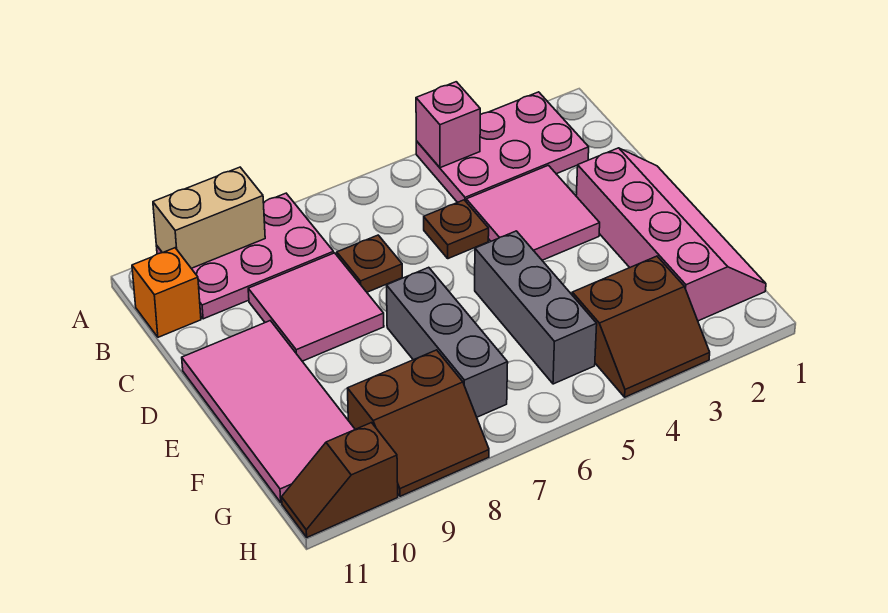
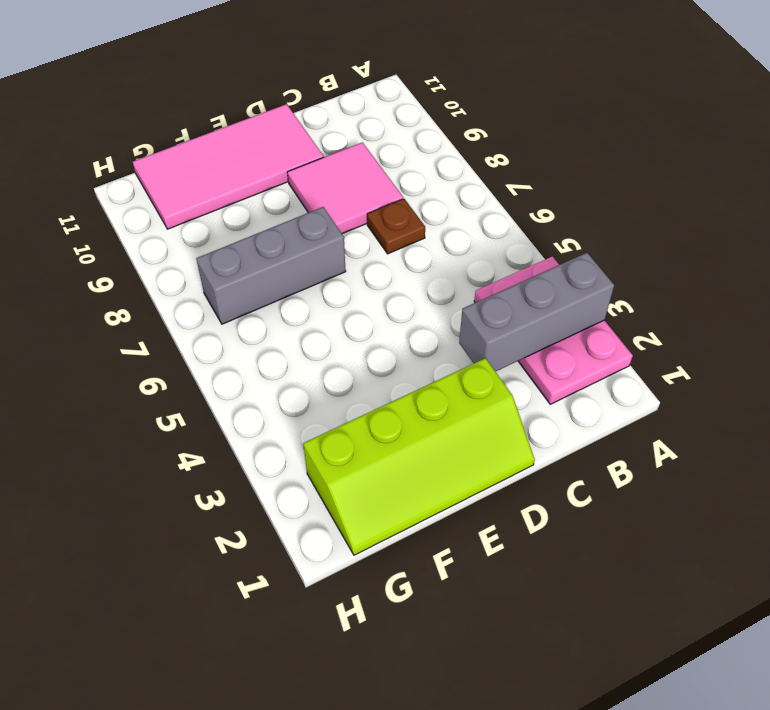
grey brick A3:C3 level 2 -> grey brick E5:G5 level 1
lime slope D1:G2 level 1 top 2 -> pink slope D1:G2 level 1 top 2
none -> pink plate A8:B10 level 1
none -> orange brick B11 level 1
none -> pink tile C3:D4 level 1

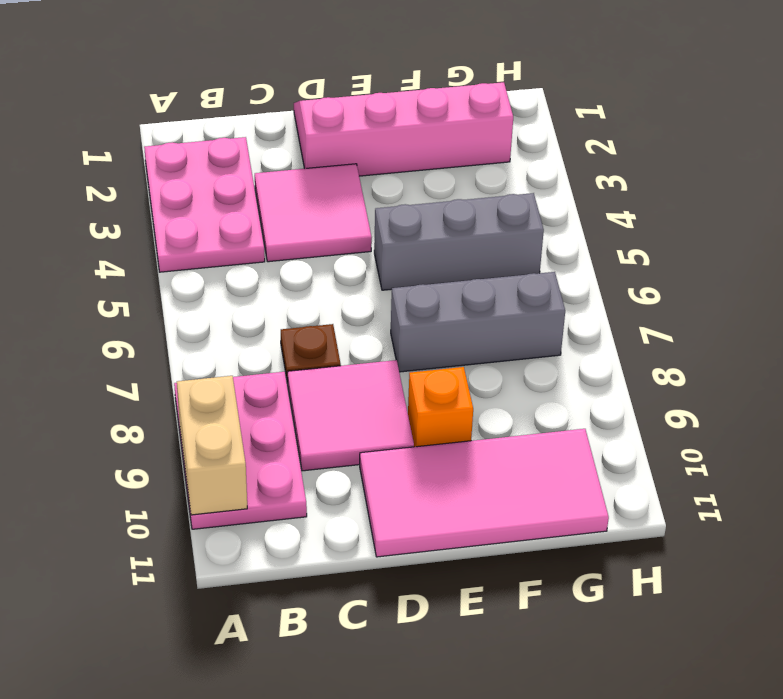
orange brick E9 level 1 -> orange brick B11 level 1
none -> brown plate C5 level 1
none -> brown slope G3:H4 level 1 top G
none -> brown slope G8:H9 level 1 top G

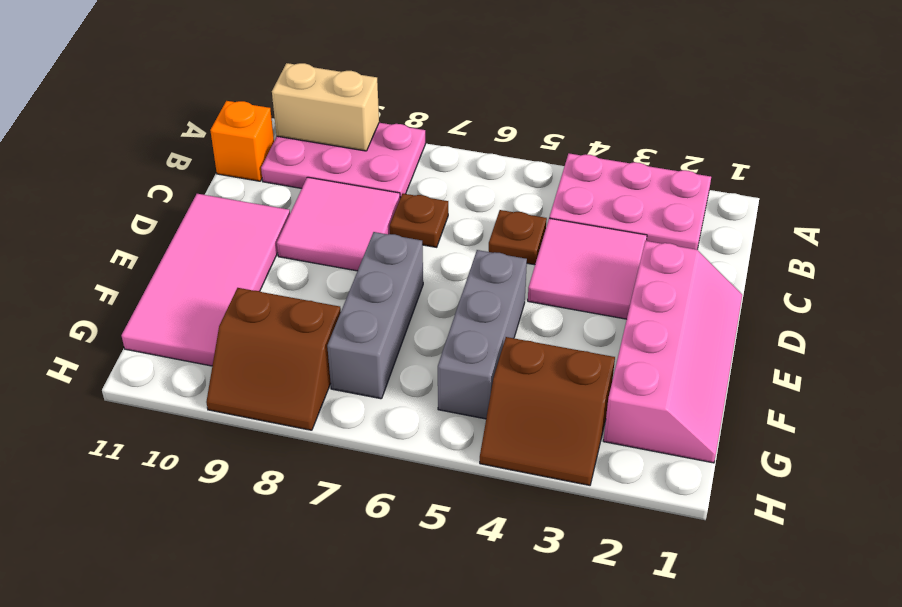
none -> brown slope H10:H11 level 1 top 10
none -> pink brick A4 level 2

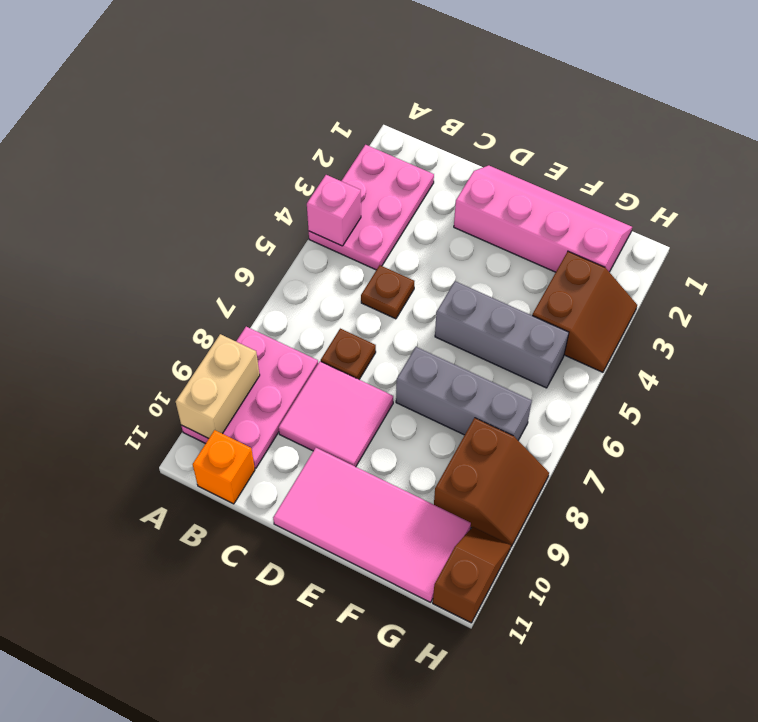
brown slope H10:H11 level 1 top 11 -> brown slope H10:H11 level 1 top 10
none -> pink tile C3:D4 level 1

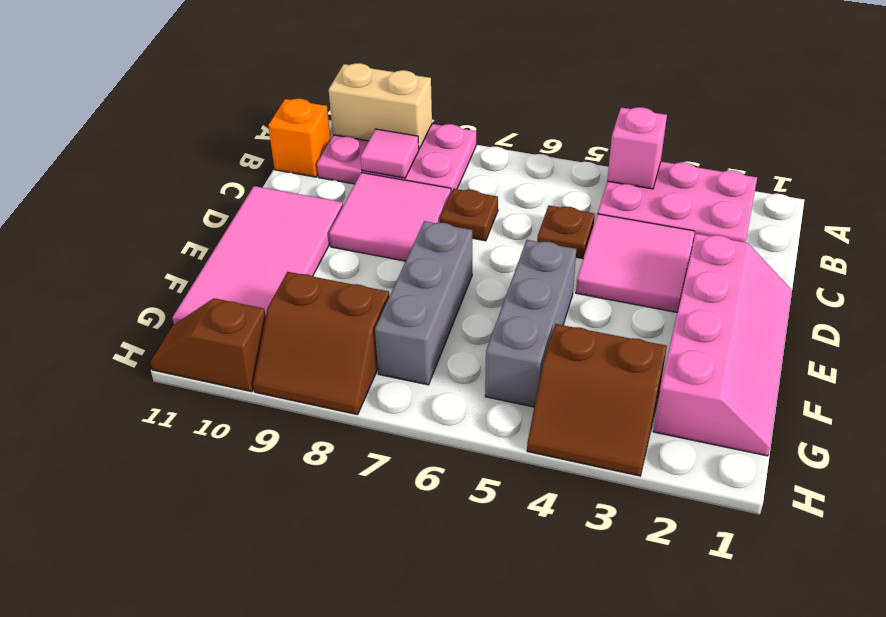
pink tile B9 level 2 -> none

